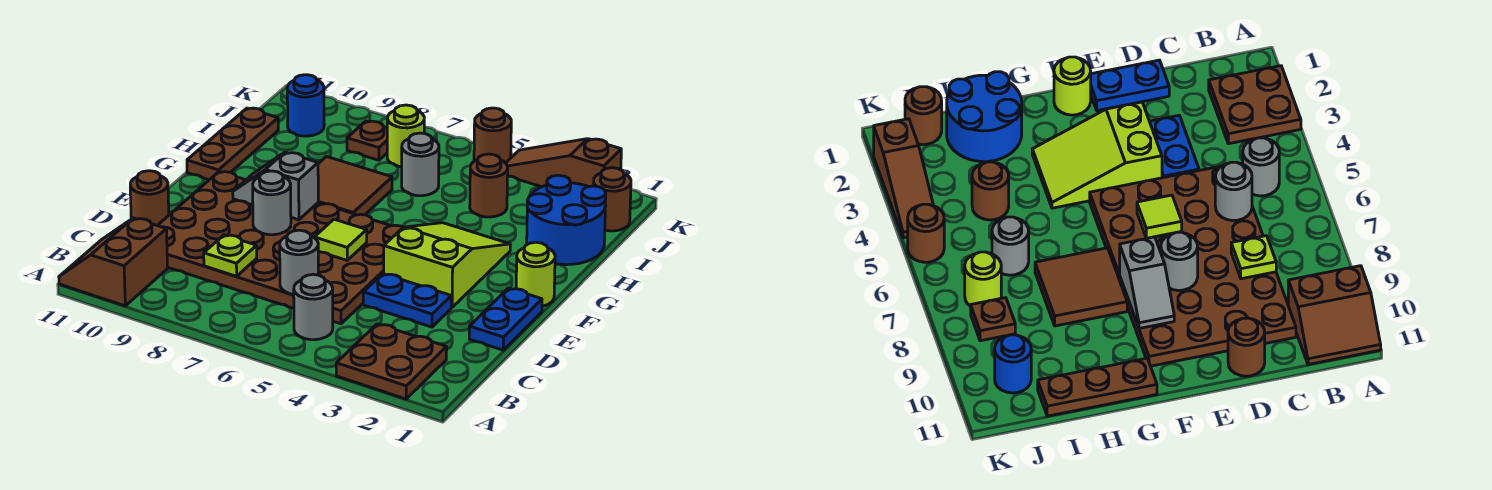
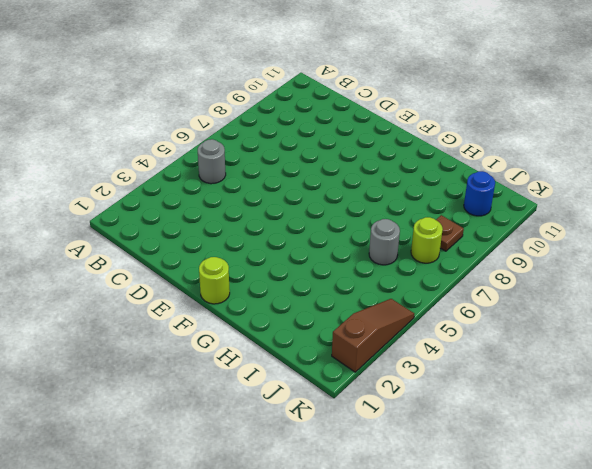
none -> brown plate A2:B3 level 1
none -> brown slope A10:B11 level 1 top 10
none -> brown plate C5:F10 level 1

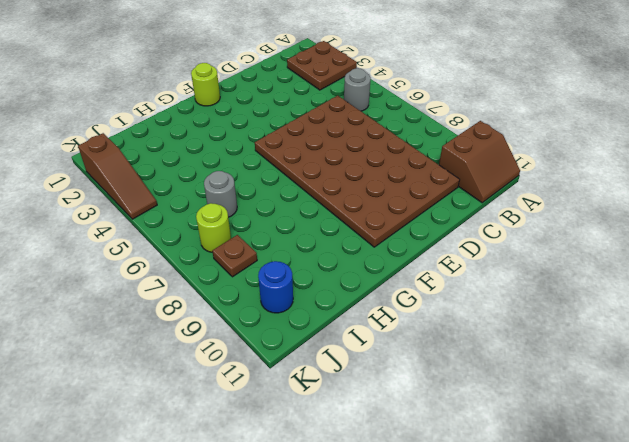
none -> blue plate D1:E1 level 1
none -> blue plate D3:D4 level 1
none -> brown round brick D11 level 1

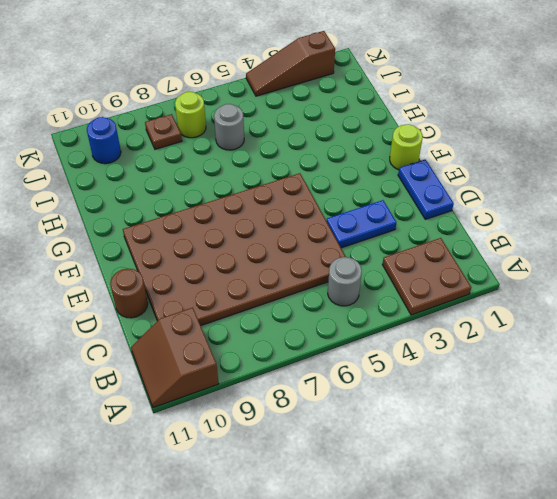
none -> lime slope E3:G4 level 1 top E
none -> brown tile G7:H8 level 1
none -> brown plate G11:I11 level 1

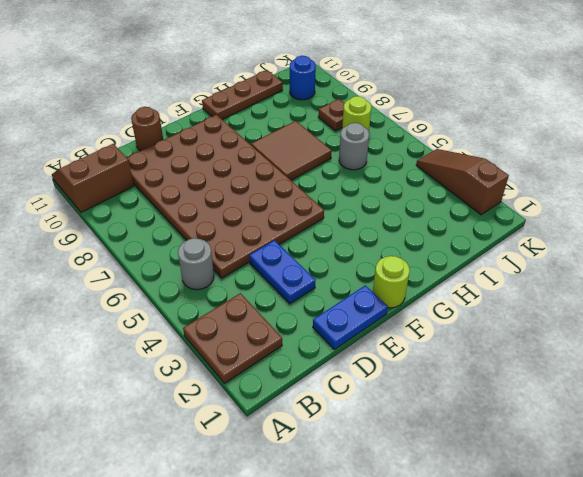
none -> lime slope E3:G4 level 1 top E
none -> blue round brick H1:I2 level 1
none -> brown round brick I4 level 1

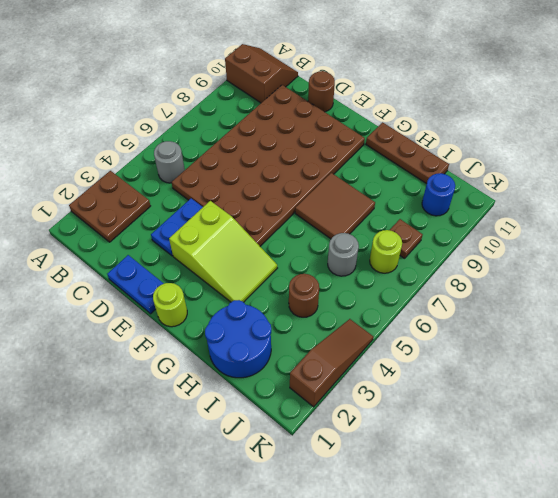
none -> brown round brick J1 level 1
none -> brown round brick K5 level 1
none -> grey round brick C6 level 2

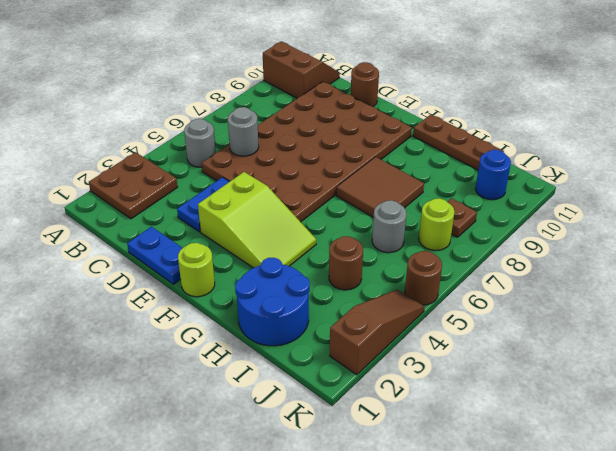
none -> brown round brick J1 level 1
none -> lime plate C8 level 2
none -> lime tile E6 level 2

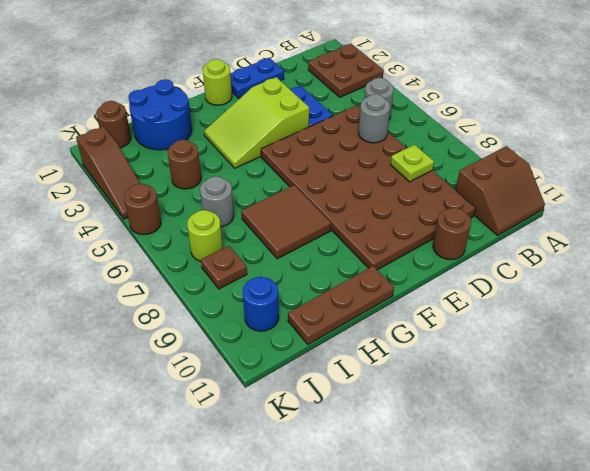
none -> lime tile E6 level 2
none -> grey round brick E8 level 2
none -> grey slope F8:F9 level 2 top 8

